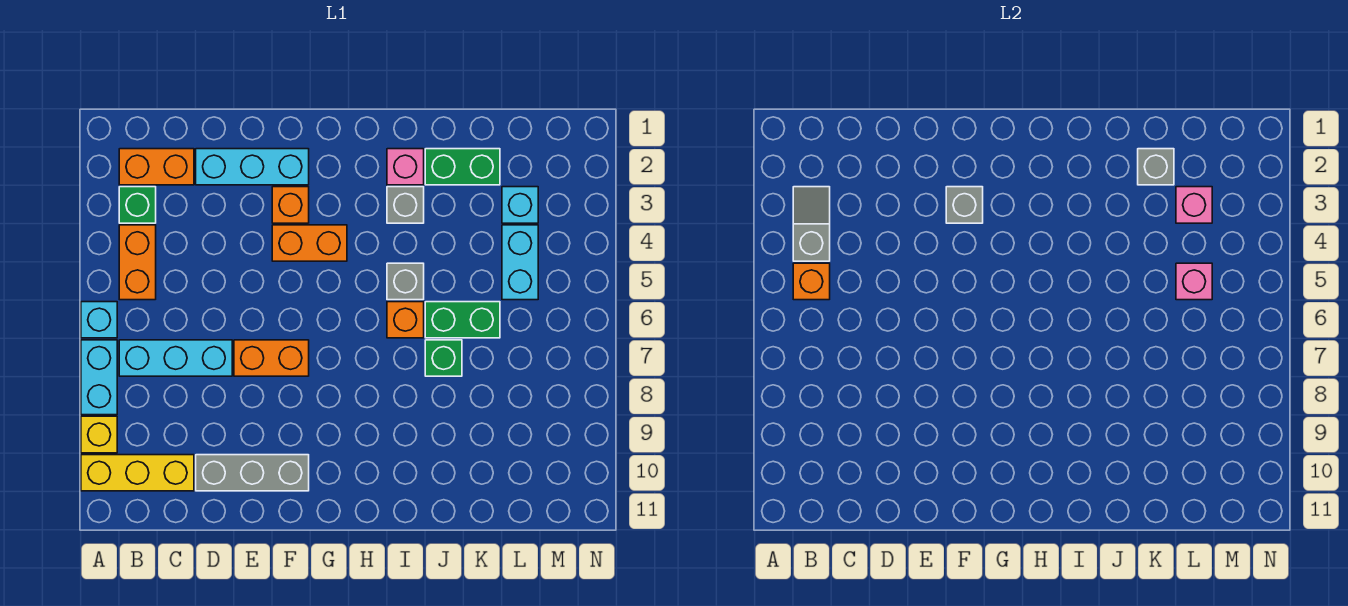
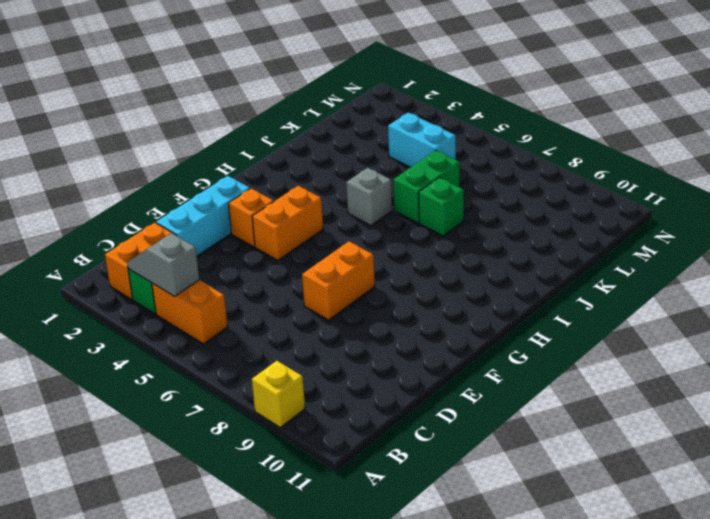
none -> cyan brick A6 level 1
none -> cyan brick A7:A8 level 1
none -> yellow brick A10:C10 level 1

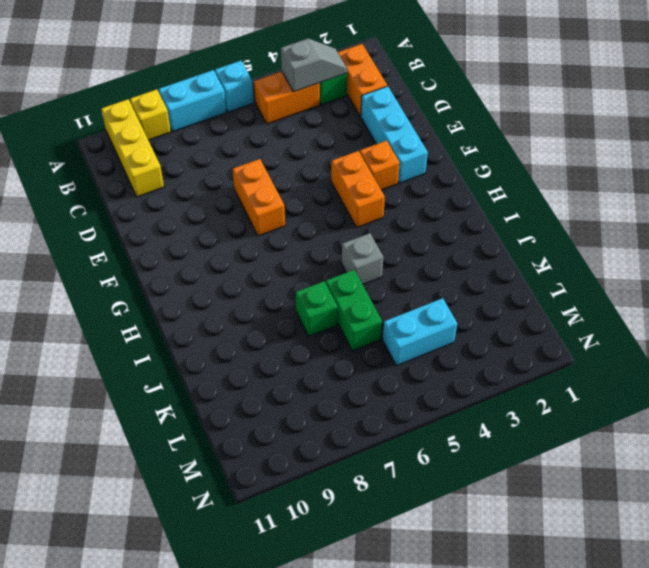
none -> cyan brick B7:D7 level 1
none -> grey brick D10:F10 level 1
none -> pink brick I2 level 1

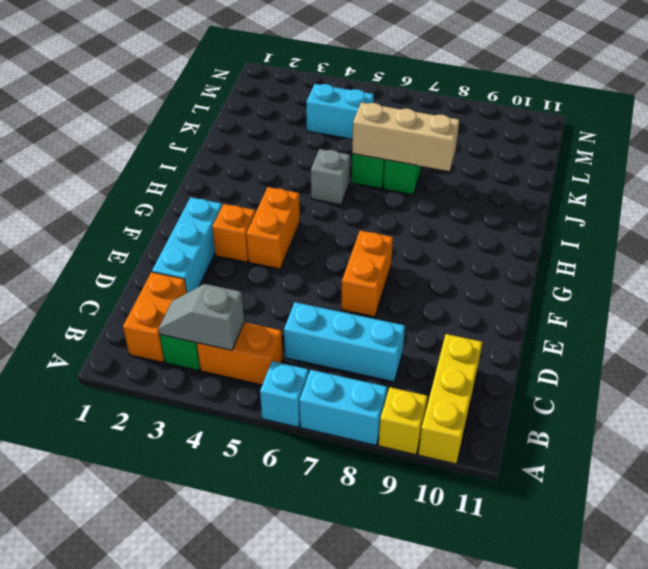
cyan brick C6:C8 level 1 -> cyan brick B7:D7 level 1
tan brick J6:J8 level 2 -> none
none -> grey brick D10:F10 level 1
none -> pink brick I2 level 1
none -> grey brick I3 level 1

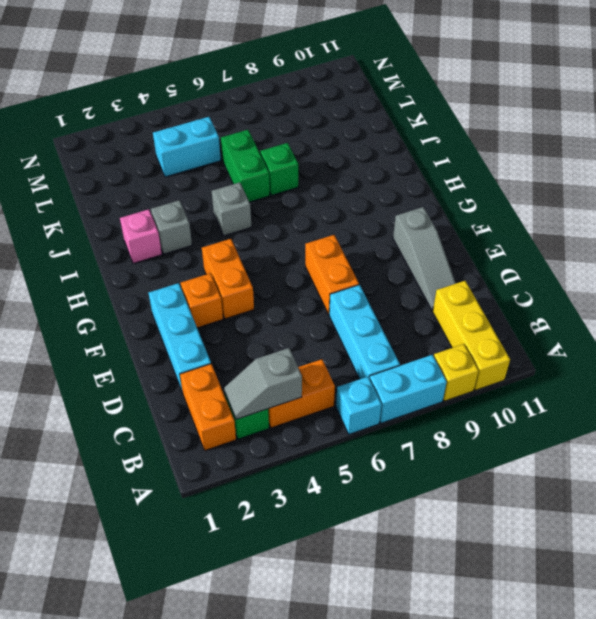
grey slope D10:F10 level 1 top F -> grey brick D10:F10 level 1
none -> orange brick I6 level 1
none -> green brick J2:K2 level 1
none -> cyan brick L3 level 1

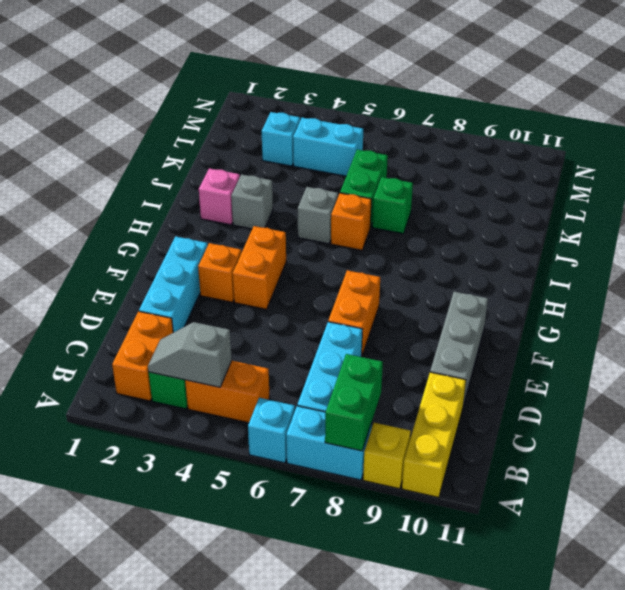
green brick A8:B8 level 2 -> green brick J2:K2 level 1
none -> orange brick B5 level 2
none -> grey brick F3 level 2
none -> grey brick K2 level 2

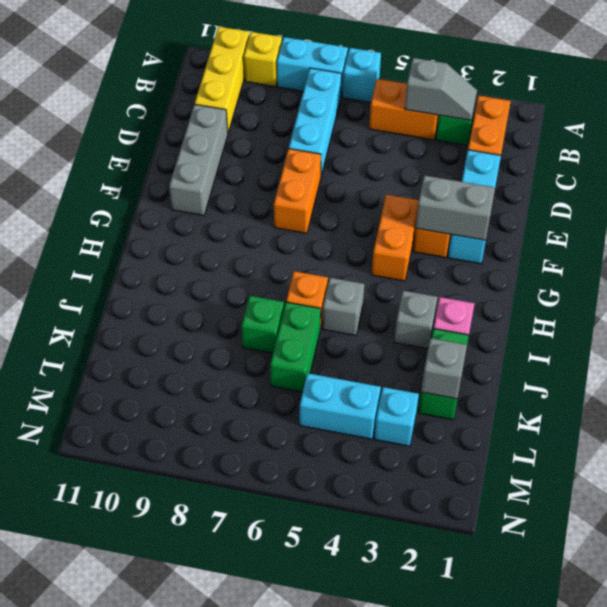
grey brick F2:F3 level 2 -> grey brick F3 level 2
none -> orange brick B5 level 2
none -> pink brick L3 level 2
none -> pink brick L5 level 2

